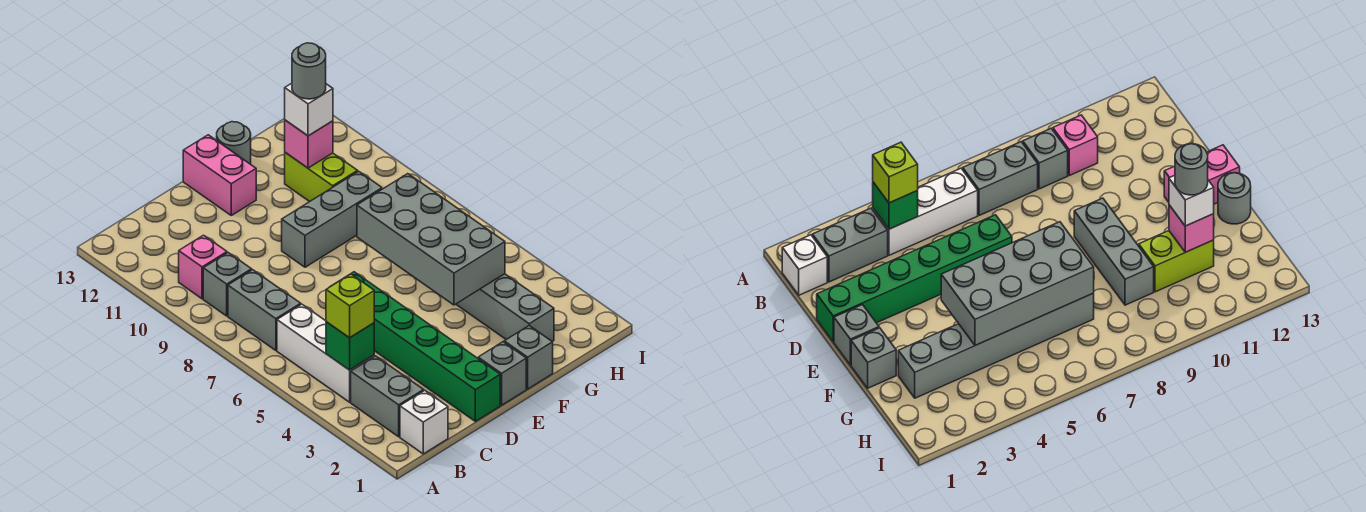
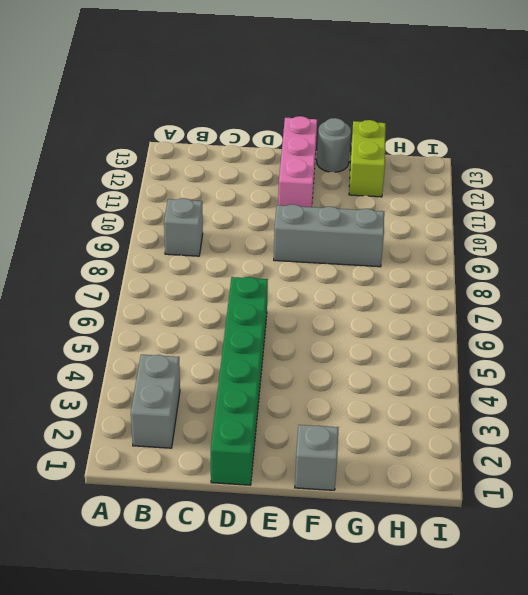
pink brick E11:E13 level 1 -> pink brick E12:E13 level 1
lime brick G12:G13 level 1 -> lime brick G10:G11 level 1
none -> white brick B1 level 1
none -> white brick B4:B6 level 1
none -> grey brick B7:B8 level 1

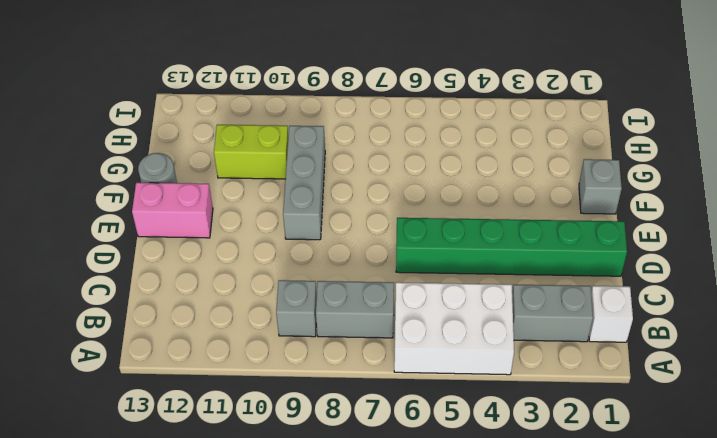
white brick A4:B6 level 1 -> white brick B4:B6 level 1
none -> pink brick B10 level 1
none -> grey brick E1 level 1
none -> grey brick G2:G7 level 1

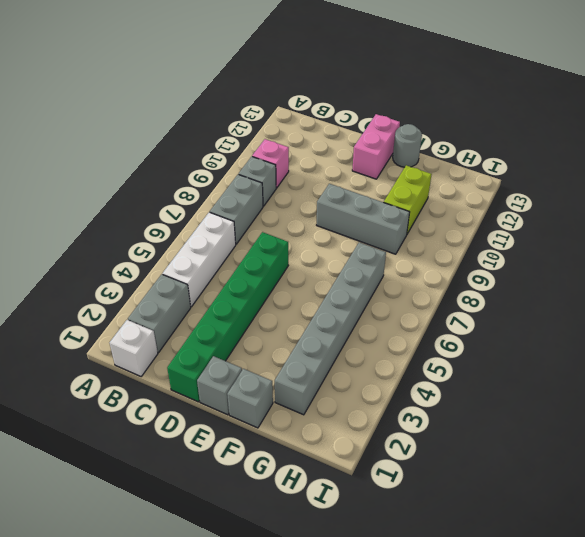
none -> green brick B4 level 2
none -> grey brick F4:G7 level 2
none -> pink brick G11 level 2

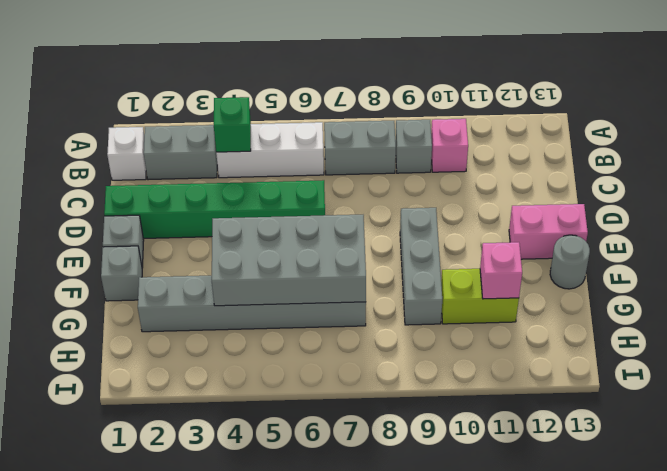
none -> lime brick B4 level 3
none -> white brick G11 level 3
none -> grey round brick G11 level 4

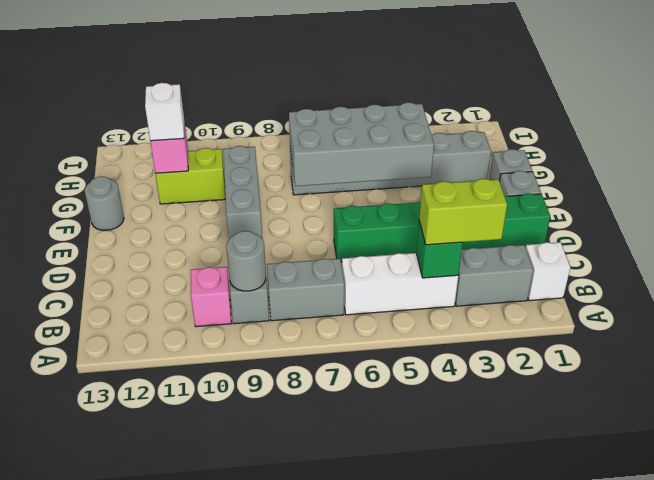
lime brick B3:B4 level 3 -> lime brick B4 level 3
grey round brick B9 level 2 -> grey round brick G11 level 4
none -> pink brick E12:E13 level 1

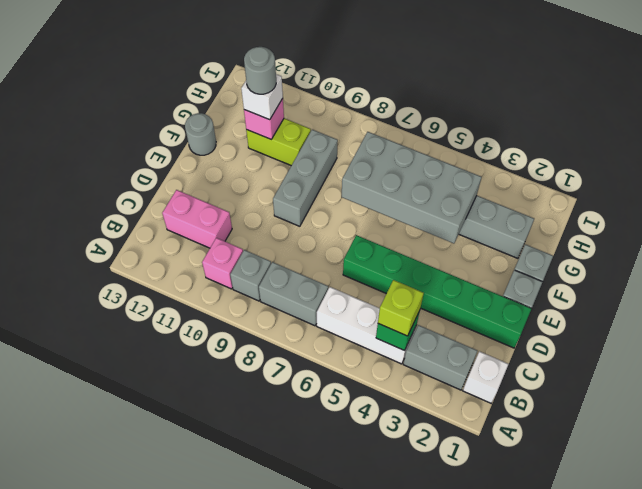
pink brick C11:C12 level 1 -> pink brick E12:E13 level 1

